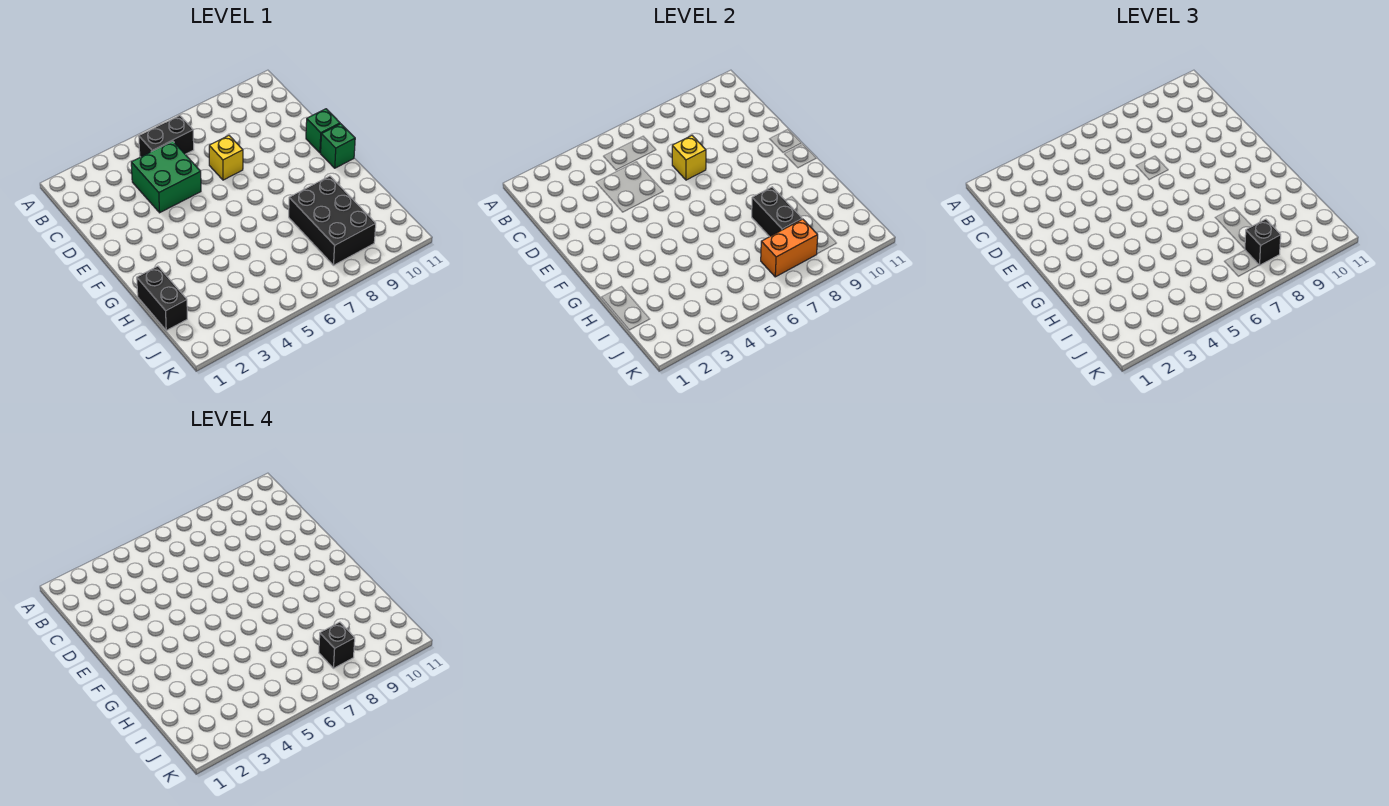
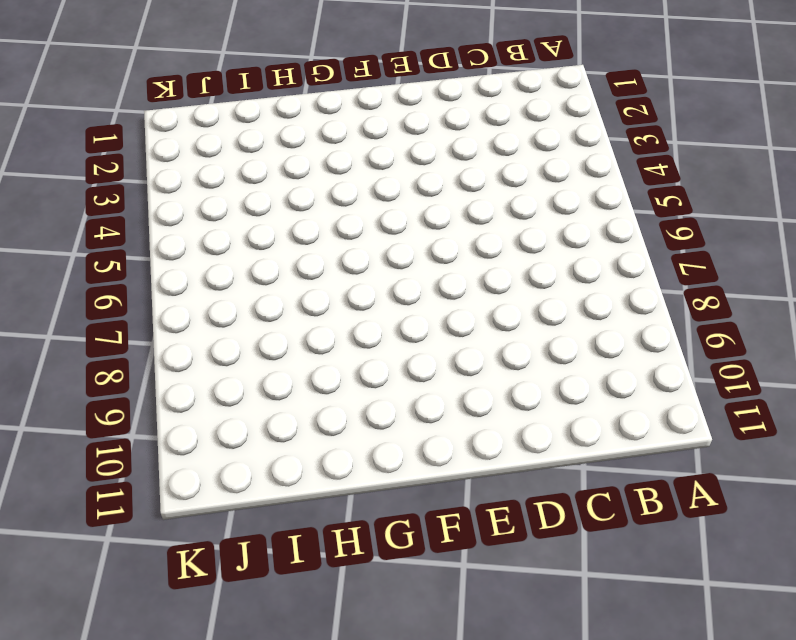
none -> black brick B5:B6 level 1
none -> green brick C4:D5 level 1
none -> yellow brick D7 level 1

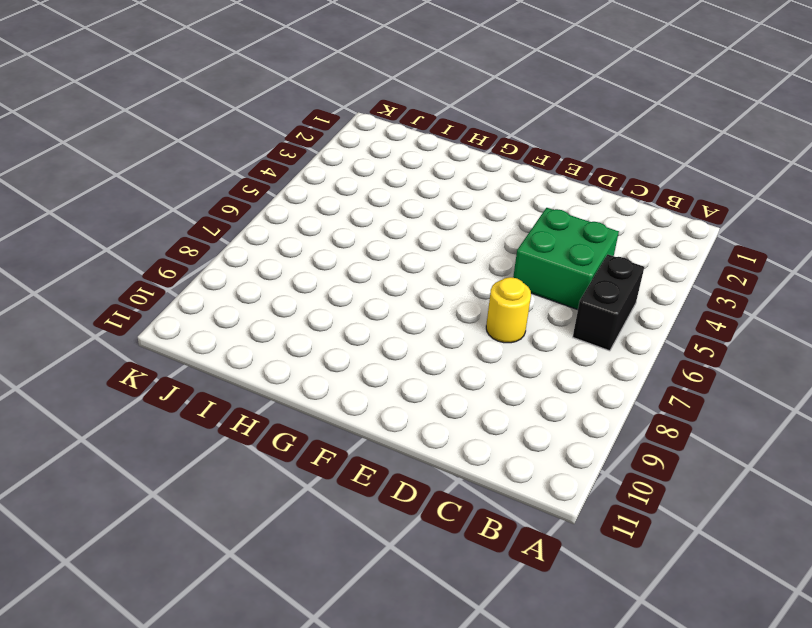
yellow round brick D7 level 1 -> yellow brick D7 level 1
none -> green brick E11 level 1
none -> green brick F11 level 1
none -> black brick H1:I1 level 1

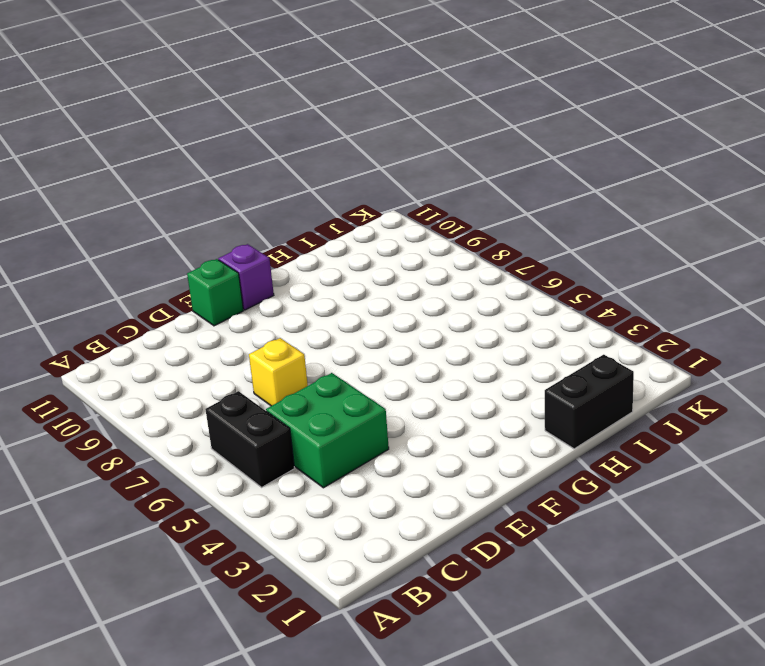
purple brick F11 level 1 -> green brick F11 level 1
none -> black brick H8:J9 level 1
none -> yellow brick D7 level 2
none -> black brick H8:I8 level 2

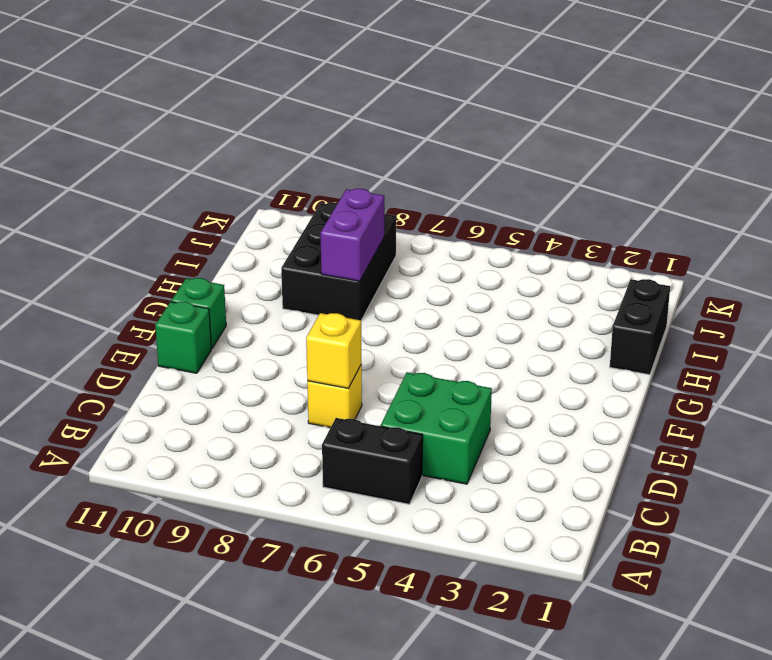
purple brick H8:I8 level 2 -> black brick H8:I8 level 2
none -> orange brick J7:J8 level 2
none -> black brick J8 level 3
none -> black brick J8 level 4

